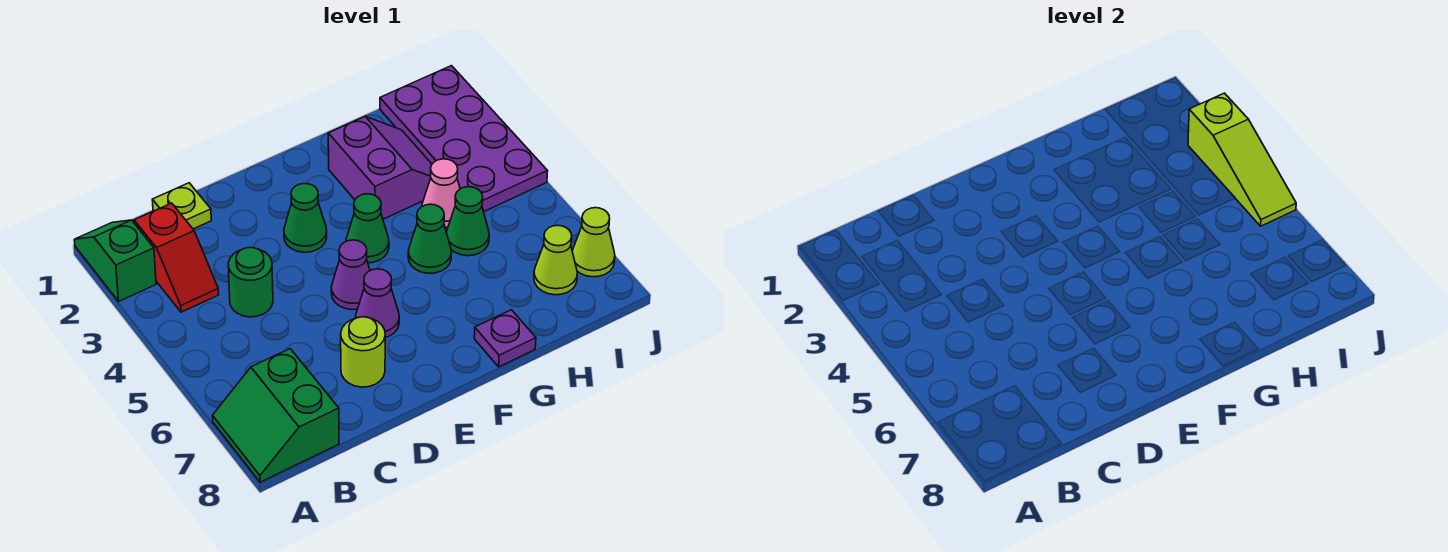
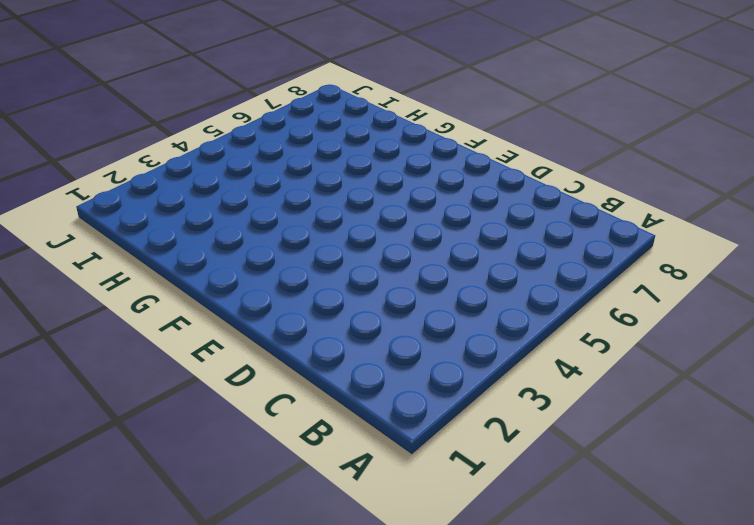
none -> green slope A1:A2 level 1 top 2
none -> green slope A7:B8 level 1 top B
none -> red slope B2:B3 level 1 top 2

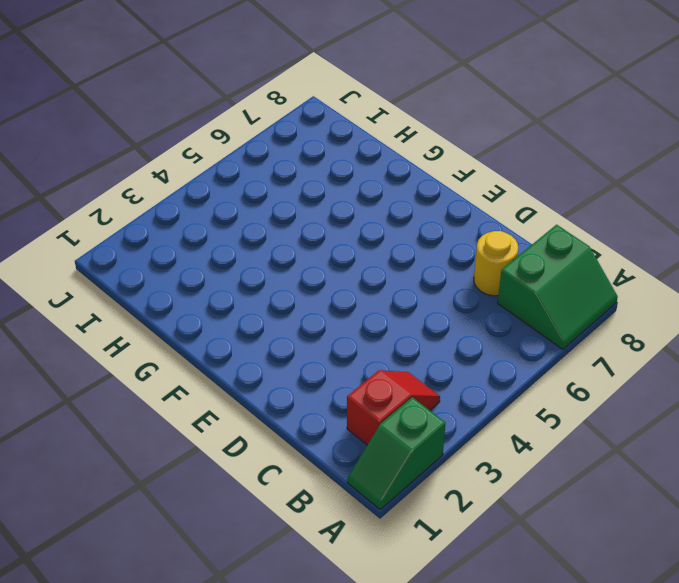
yellow round brick C7 level 1 -> none
none -> lime plate C1 level 1
none -> green round brick C4 level 1
none -> lime round brick D7 level 1

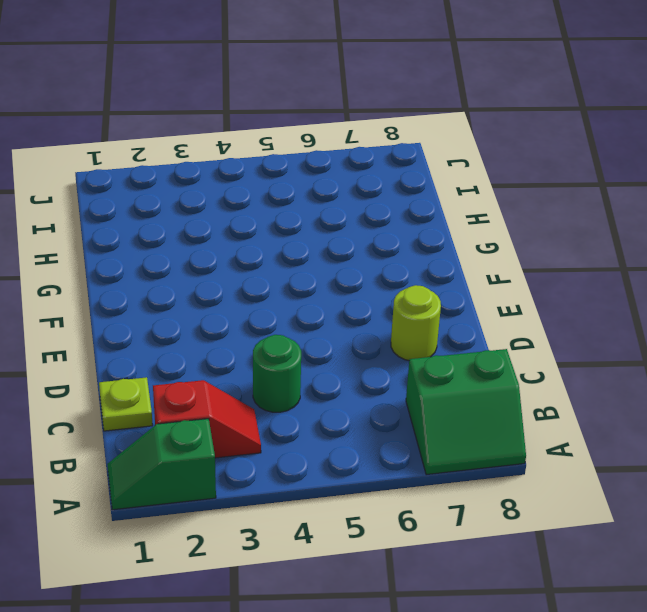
none -> green cone E3 level 1
none -> purple cone E5 level 1
none -> purple cone E6 level 1

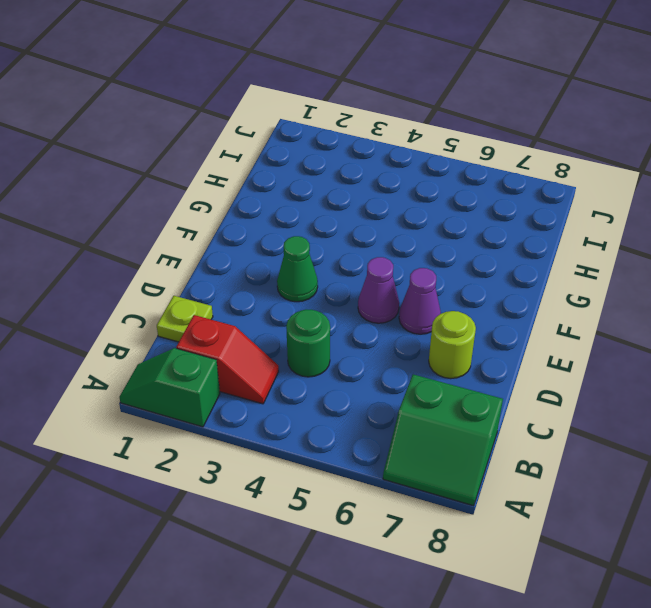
none -> green cone F4 level 1
none -> purple slope G2:H3 level 1 top G
none -> green cone G5 level 1

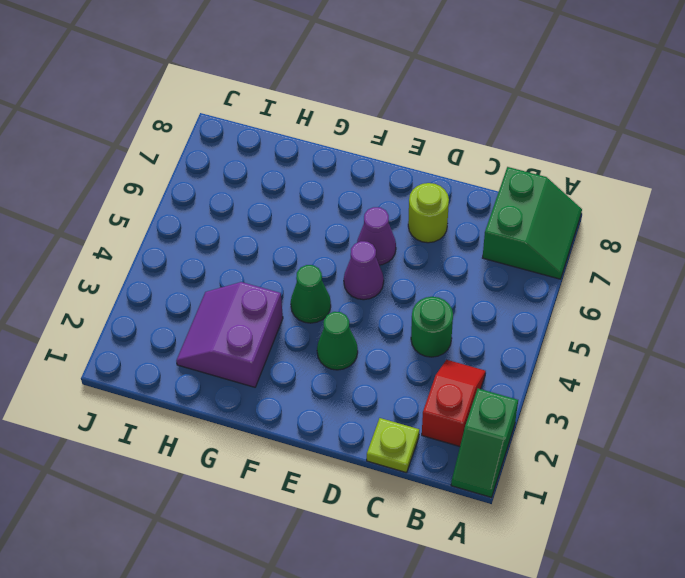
none -> green cone G5 level 1
none -> purple plate G8 level 1
none -> pink cone H4 level 1

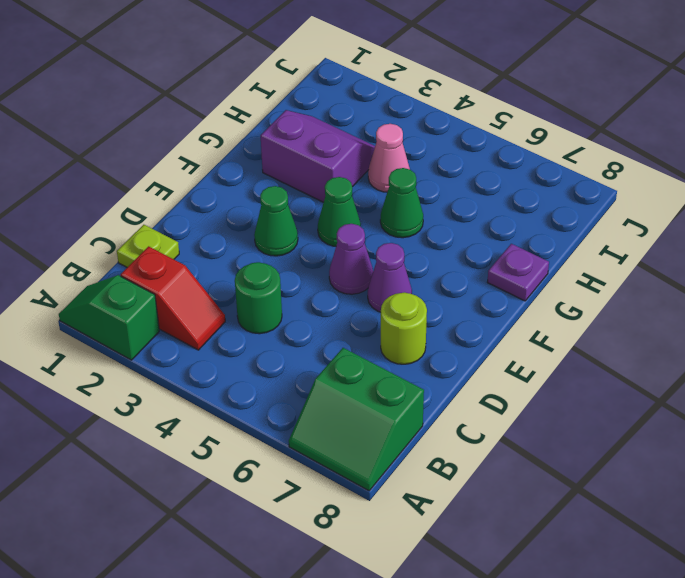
none -> green cone H5 level 1
none -> purple plate I1:J4 level 1
none -> lime cone I7 level 1

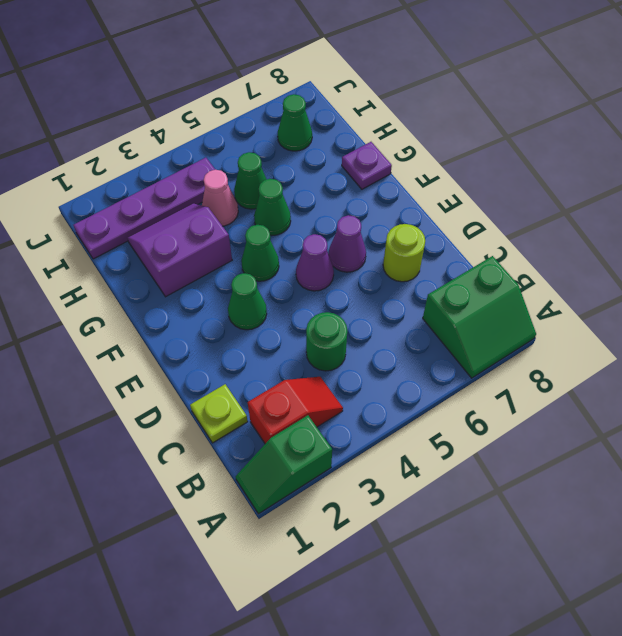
purple plate I1:I4 level 1 -> purple plate I1:J4 level 1
green cone I7 level 1 -> lime cone I7 level 1
none -> lime cone J7 level 1
none -> lime slope J3:J5 level 2 top 3

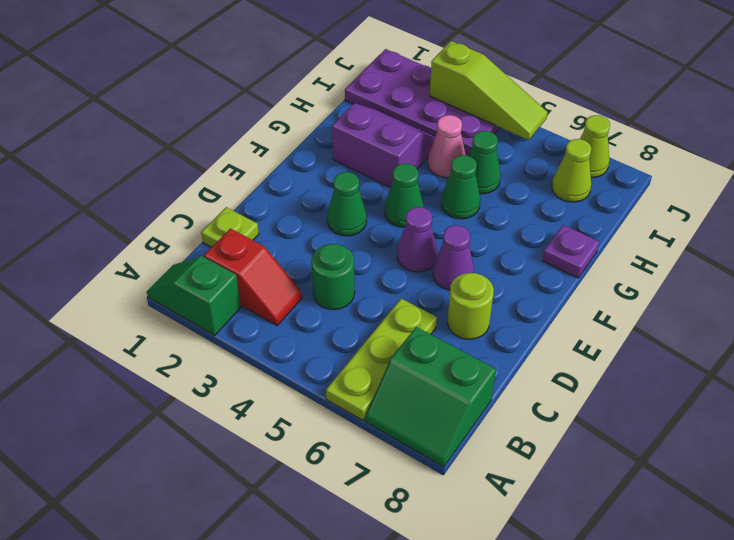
lime plate A6:C6 level 1 -> none

